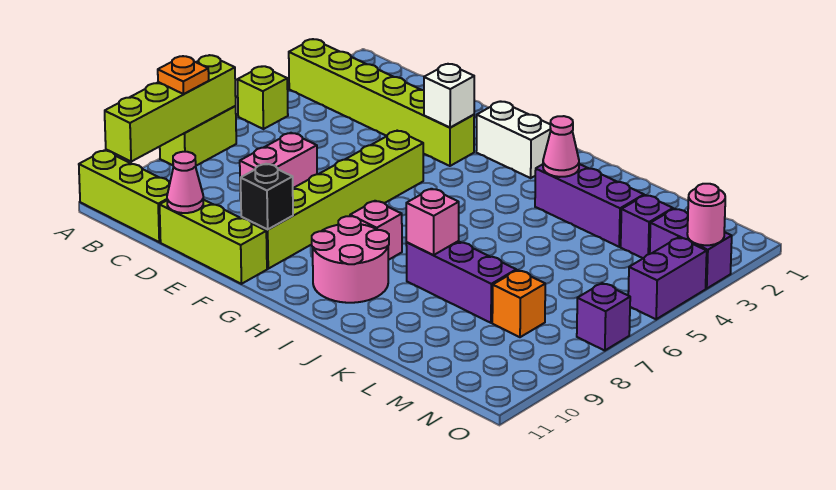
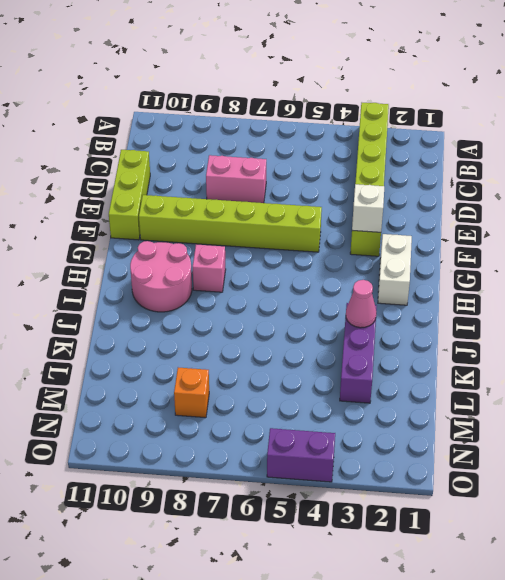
none -> lime brick A5 level 1
none -> lime brick A7:A8 level 1
none -> lime brick A11:C11 level 1

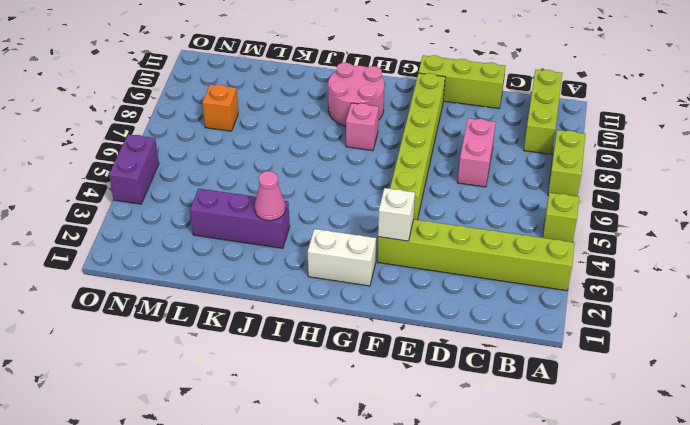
lime brick B9:B11 level 1 -> lime brick A11:C11 level 1
none -> purple brick J8:L8 level 1
none -> purple brick M3 level 1
none -> purple brick N3:O3 level 1

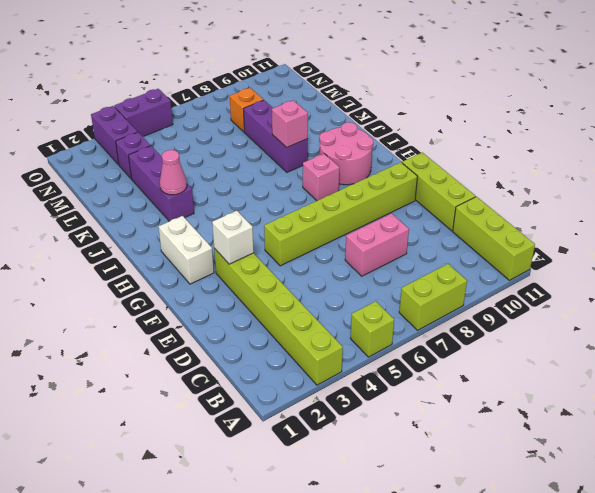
none -> purple brick O7 level 1
none -> lime brick A7:A10 level 2
none -> pink cone D11 level 2

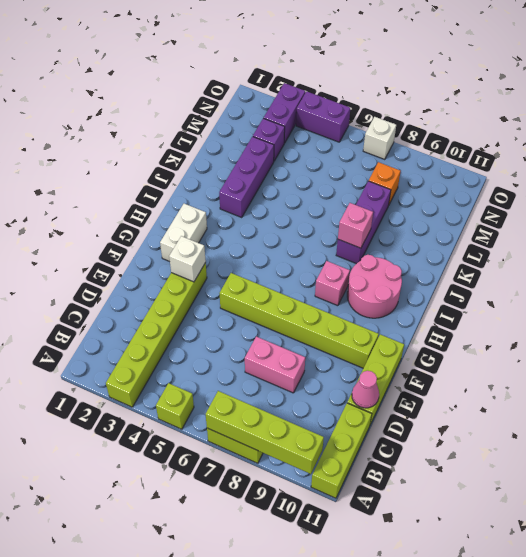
white brick O7 level 1 -> purple brick O7 level 1
none -> black brick F10 level 2
none -> pink cone J3 level 2
none -> pink round brick O3 level 2

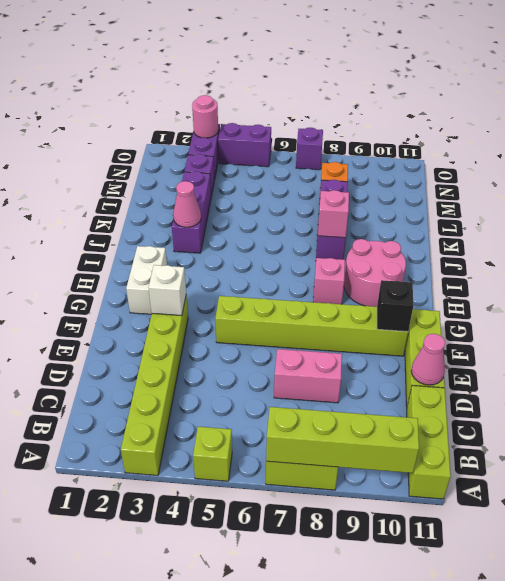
none -> orange plate A8 level 3

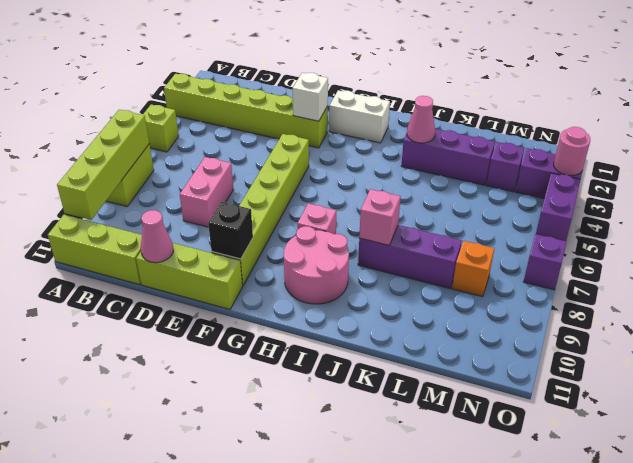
none -> orange plate A8 level 3

